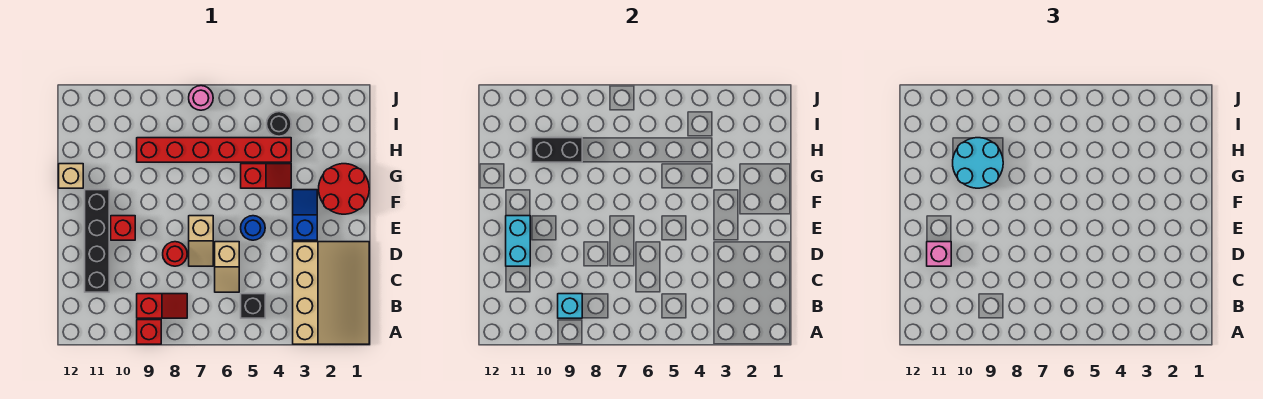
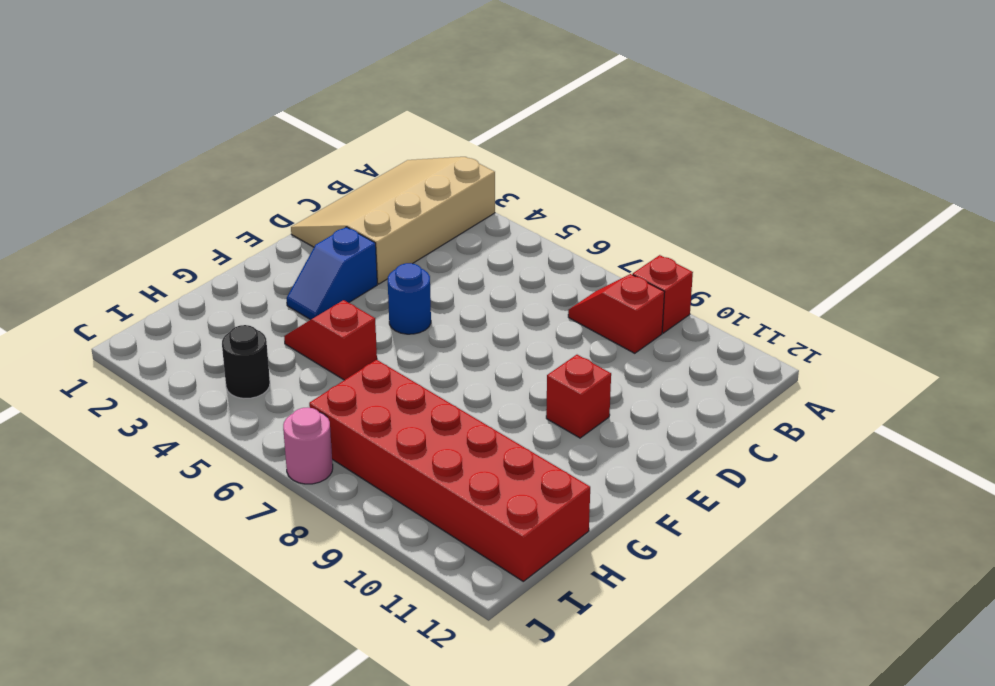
red brick H7:I12 level 1 -> red brick H4:H9 level 1
none -> black brick B5 level 1
none -> tan slope C6:D6 level 1 top D
none -> black brick C11:F11 level 1

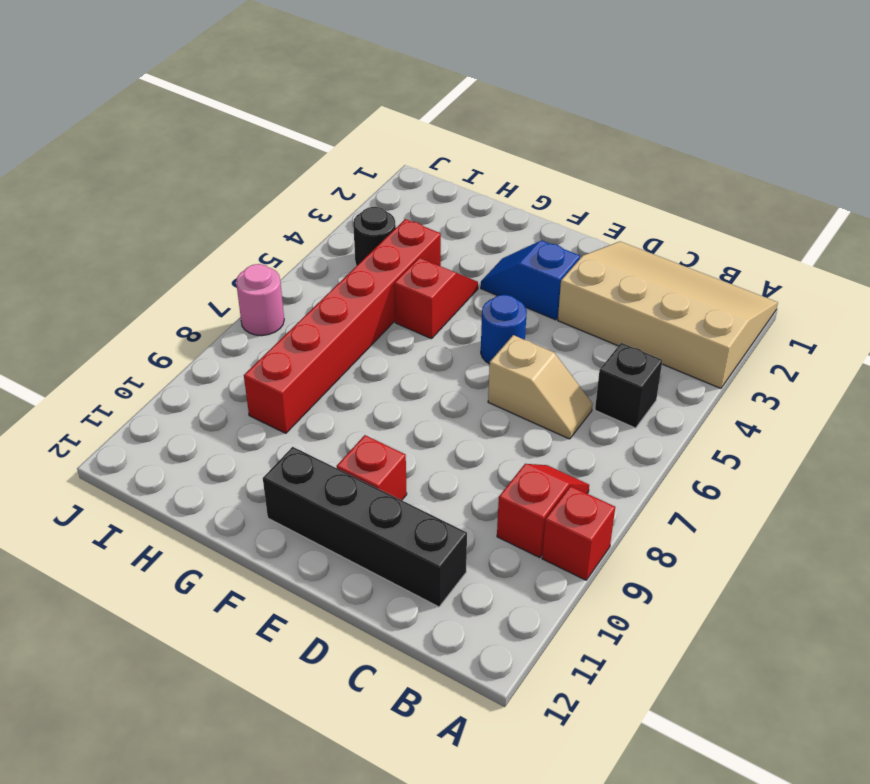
none -> tan slope D7:E7 level 1 top E
none -> red round brick D8 level 1
none -> red round brick F1:G2 level 1

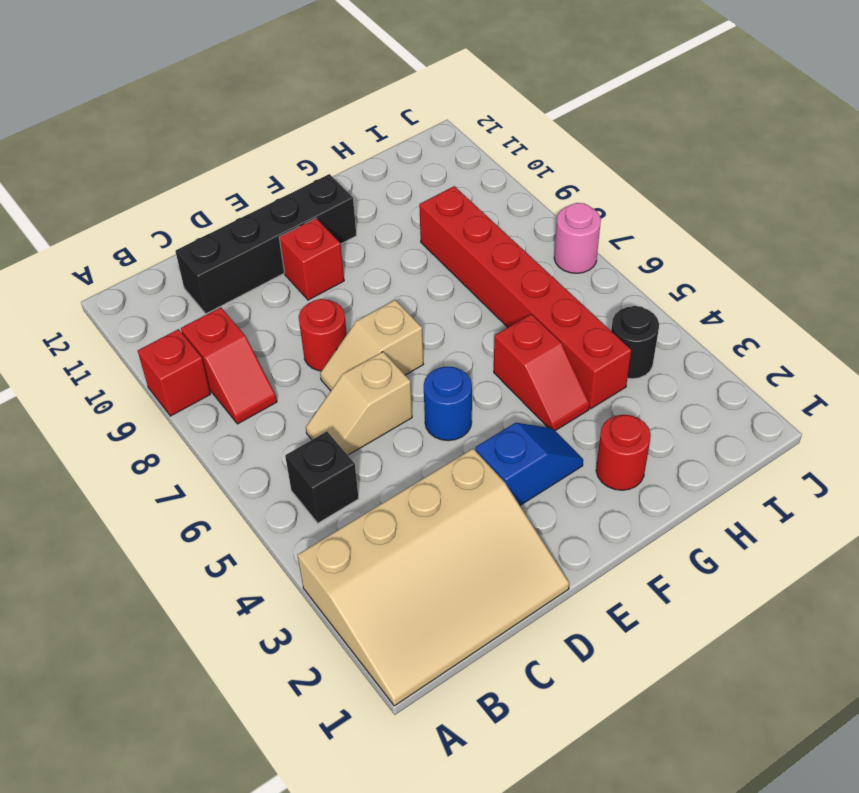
red round brick G2 level 1 -> red round brick F1:G2 level 1
none -> tan brick G12 level 1
none -> cyan brick B9 level 2
none -> cyan brick D11:E11 level 2

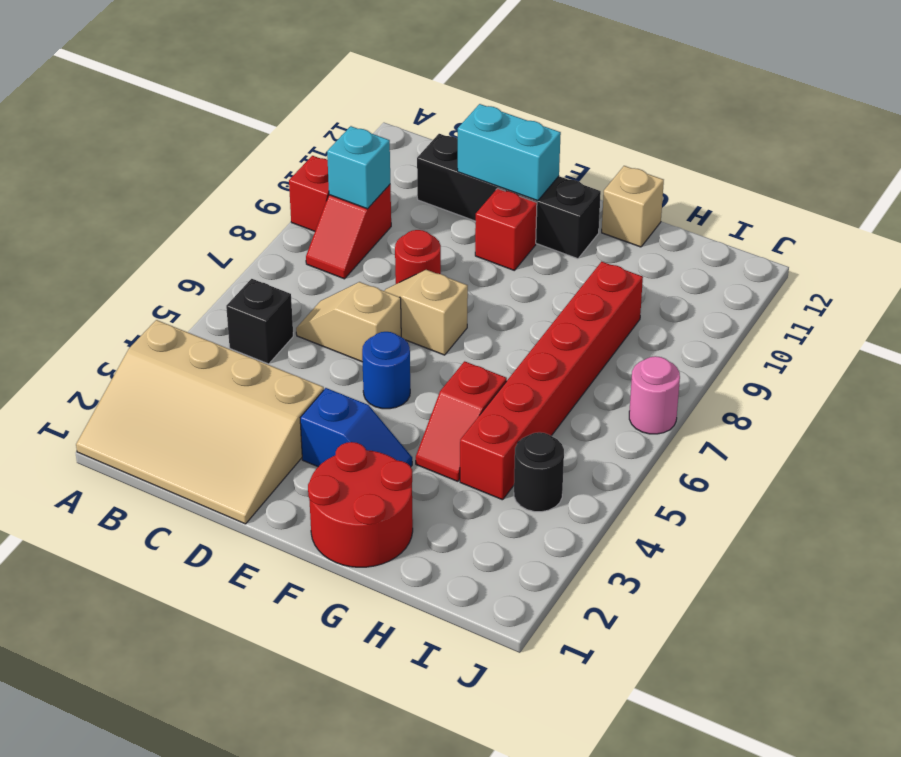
none -> black brick H9:H10 level 2
none -> pink brick D11 level 3
none -> cyan round brick G9:H10 level 3

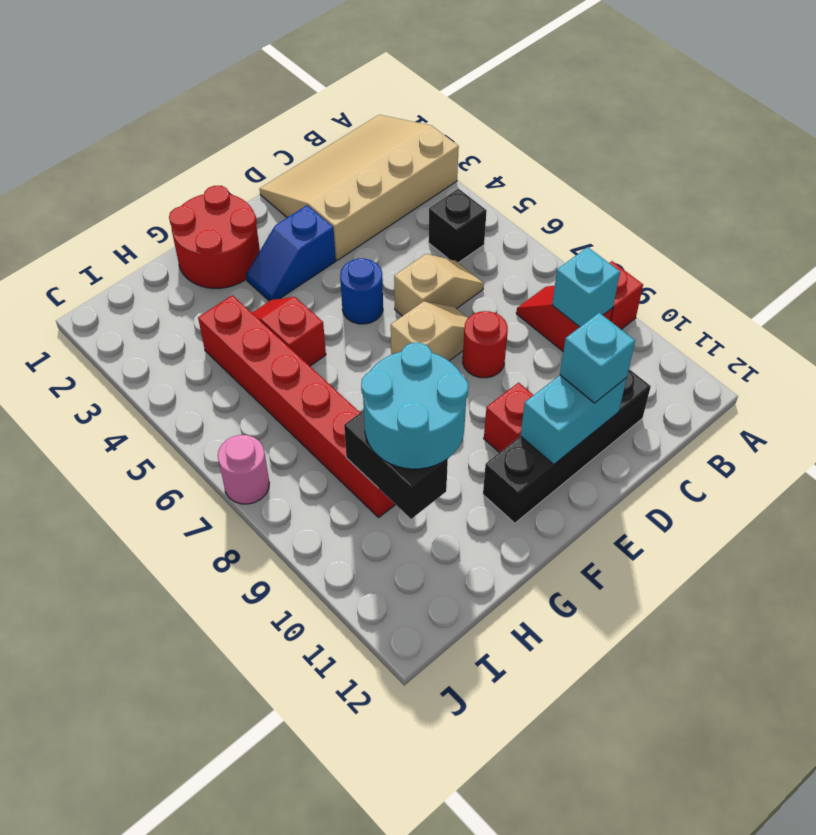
cyan brick D11 level 3 -> pink brick D11 level 3
none -> tan brick G12 level 1
none -> black round brick I4 level 1

